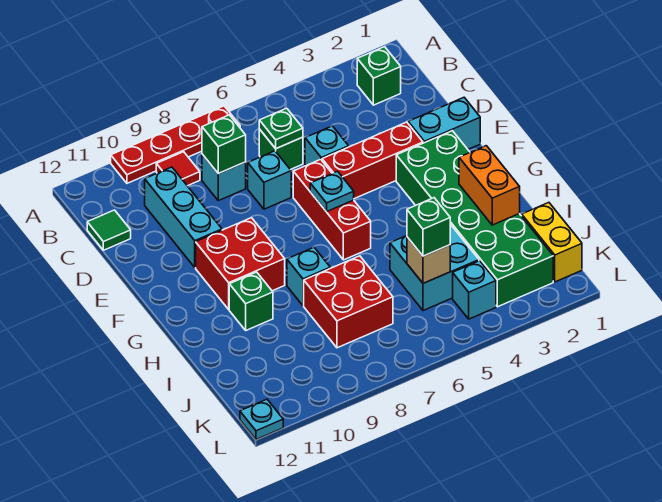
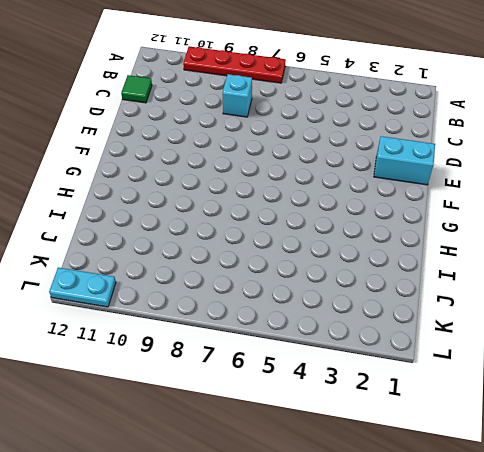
cyan plate L11:L12 level 1 -> cyan plate L12 level 1
none -> green brick B2 level 1
none -> red tile B9 level 1
none -> green brick C6 level 1

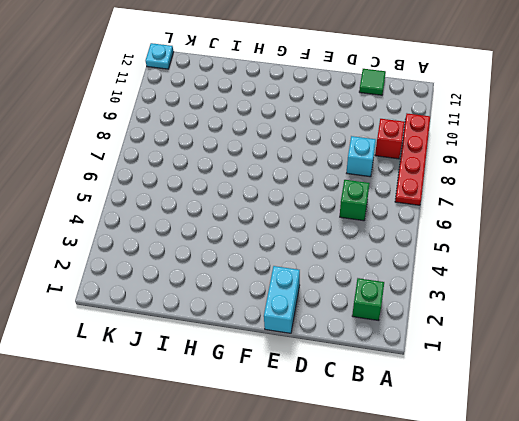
red brick B9 level 1 -> red tile B9 level 1
none -> cyan brick C10:E10 level 1
none -> cyan brick D5 level 1
none -> cyan brick D7 level 1

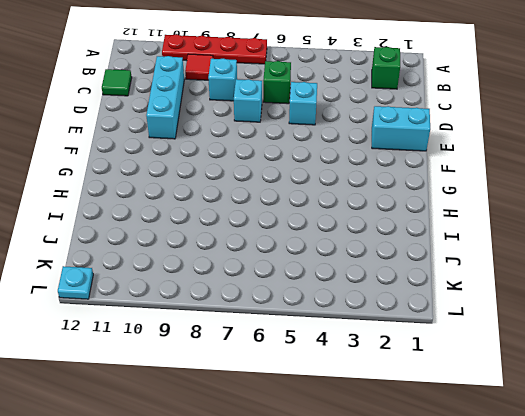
none -> red brick E3:E5 level 1
none -> red brick E6:G6 level 1
none -> green brick F2:K3 level 1

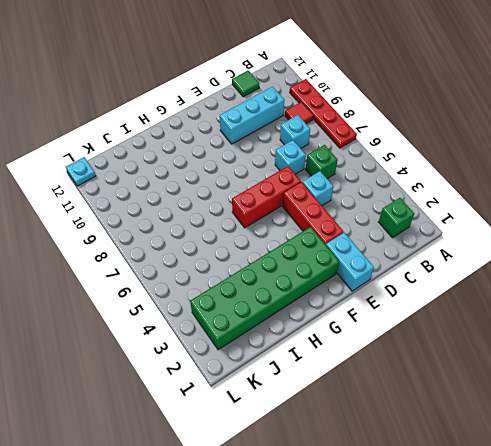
none -> red brick F9:G10 level 1
none -> cyan brick H8 level 1
none -> green brick H10 level 1

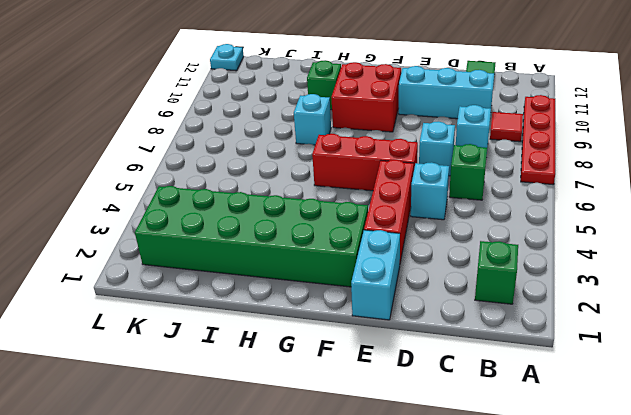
none -> cyan brick I4:J5 level 1
none -> red brick I7:J8 level 1
none -> yellow brick J1:K1 level 1

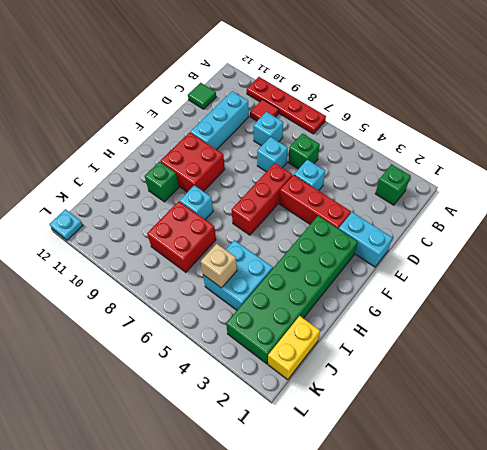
none -> cyan brick K4 level 1
none -> green plate C6 level 2
none -> green brick C8 level 2

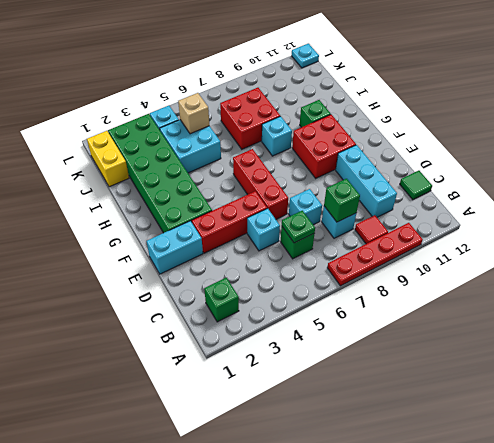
none -> cyan plate F6 level 2
none -> orange brick H2:I2 level 2
none -> green brick J5 level 3

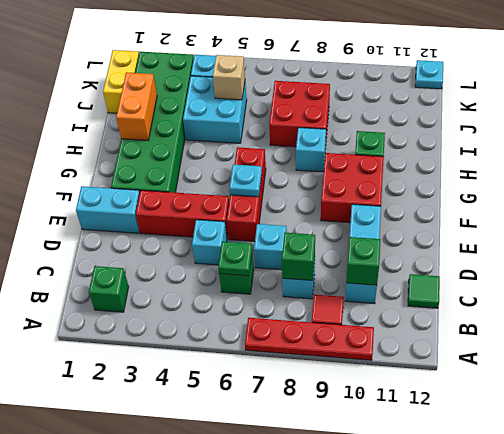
green brick C10 level 2 -> green brick J5 level 3

